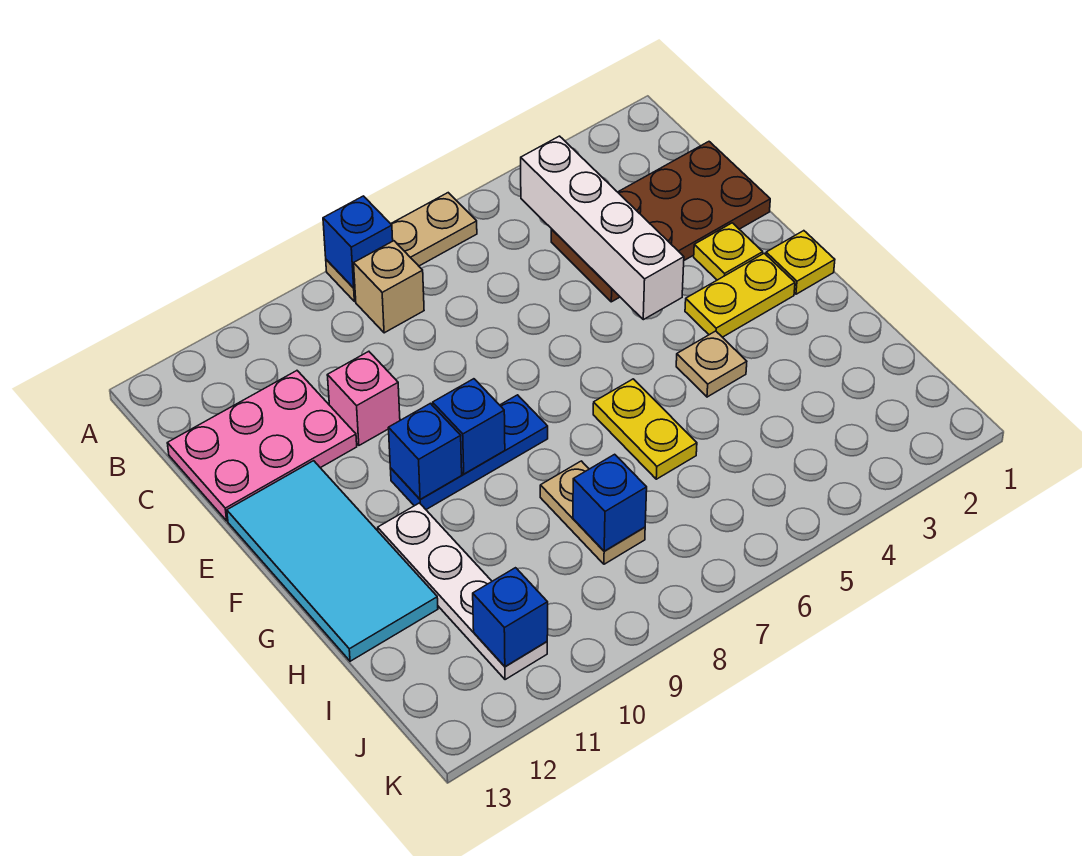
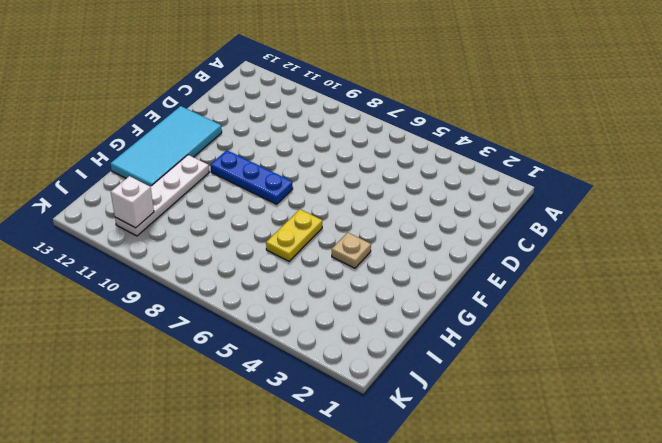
white brick J11 level 2 -> blue brick J11 level 2
none -> tan plate A6:A8 level 1
none -> tan brick B8 level 1
none -> brown plate C1:D4 level 1

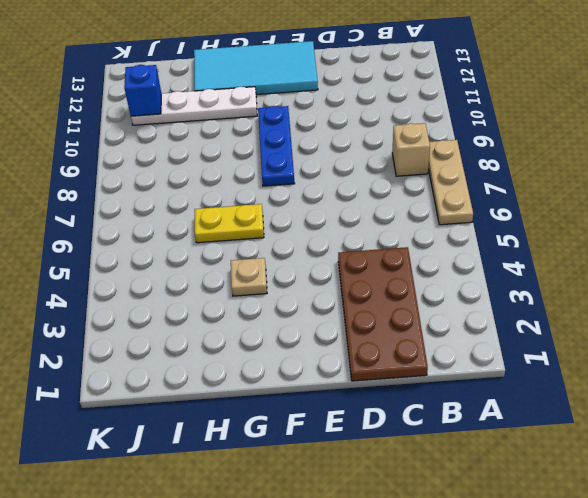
none -> pink plate C11:D13 level 1
none -> pink brick D10 level 1
none -> yellow plate E2 level 1

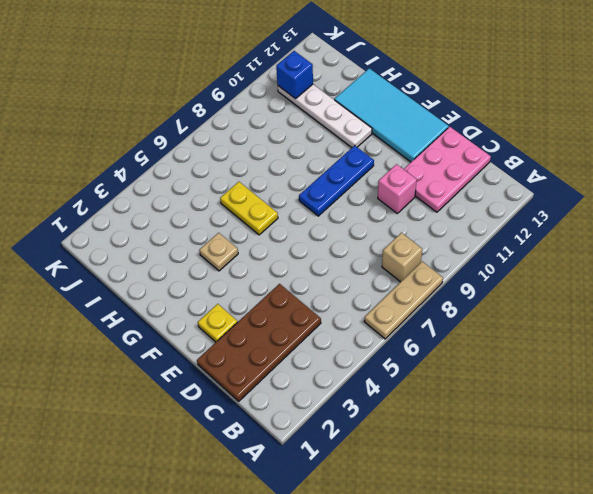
none -> yellow plate F1 level 1
none -> yellow plate F2:F3 level 1
none -> tan plate H8:I8 level 1

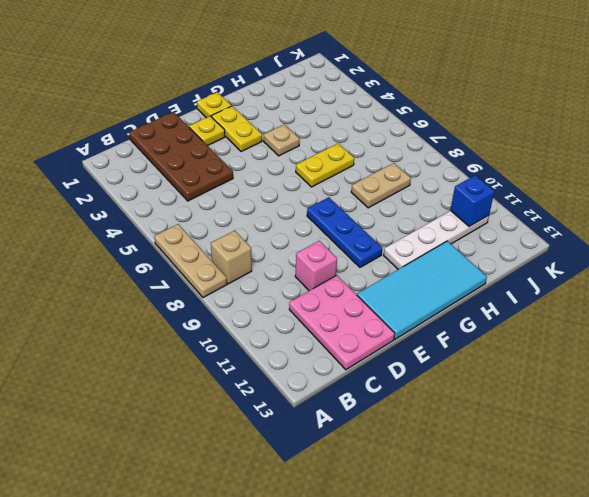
none -> blue brick A8 level 2
none -> white brick B4:E4 level 2
none -> blue brick F9 level 2

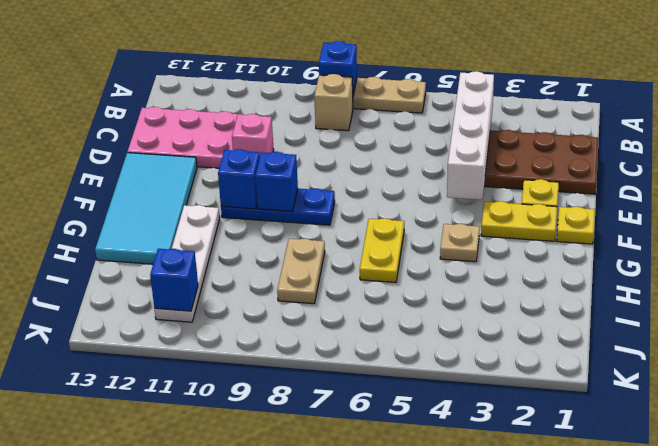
none -> blue brick I8 level 2

